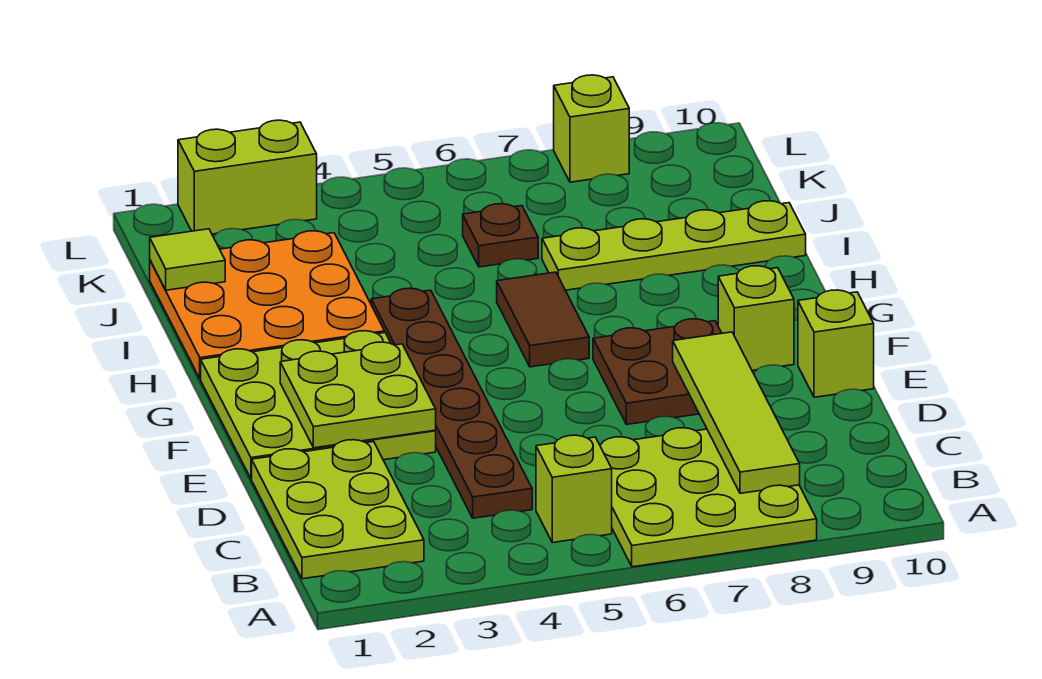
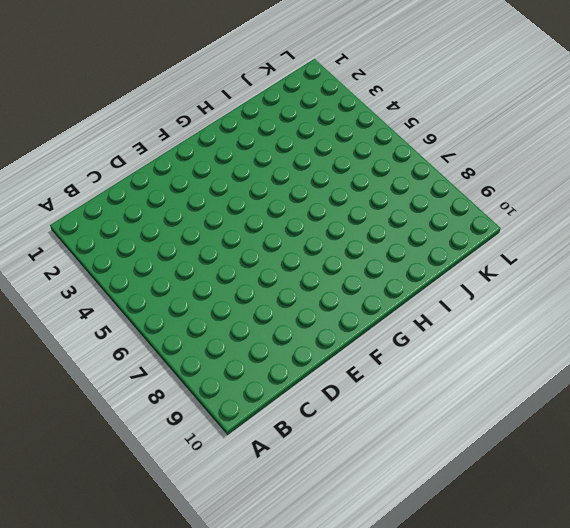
none -> lime plate A6:C8 level 1
none -> lime plate B1:D2 level 1
none -> lime brick B5 level 1

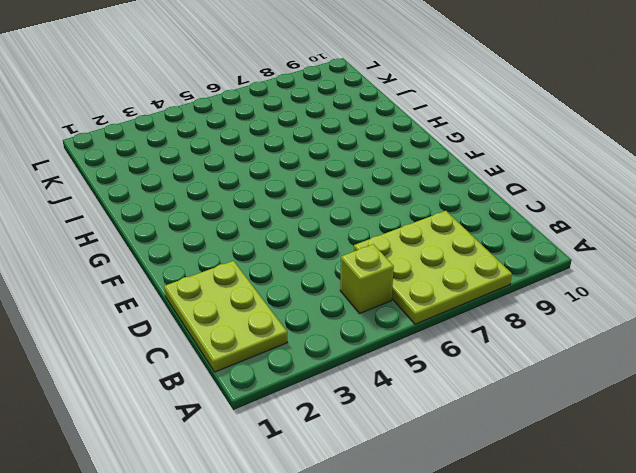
none -> brown plate C4:H4 level 1
none -> lime plate E1:G3 level 1
none -> brown plate E7:F8 level 1

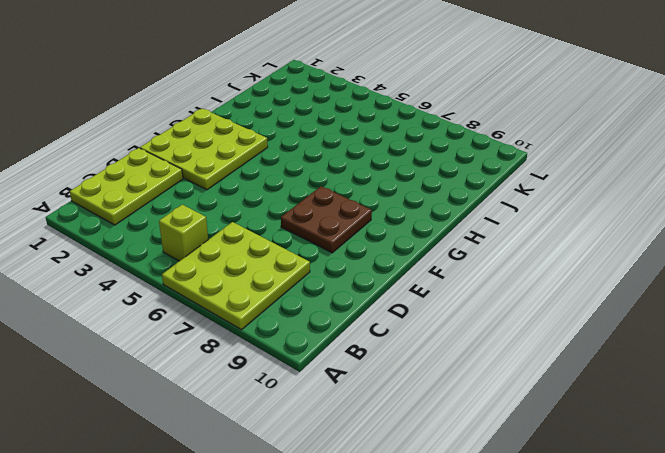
none -> brown plate C4:H4 level 1
none -> lime brick E10 level 1
none -> lime brick F9 level 1

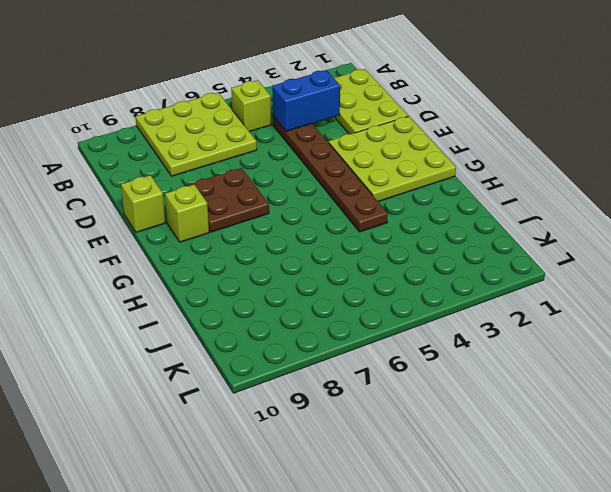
blue brick C3:C4 level 2 -> none
none -> brown tile G6:H6 level 1
none -> orange plate H1:J3 level 1
none -> lime plate I7:I10 level 1

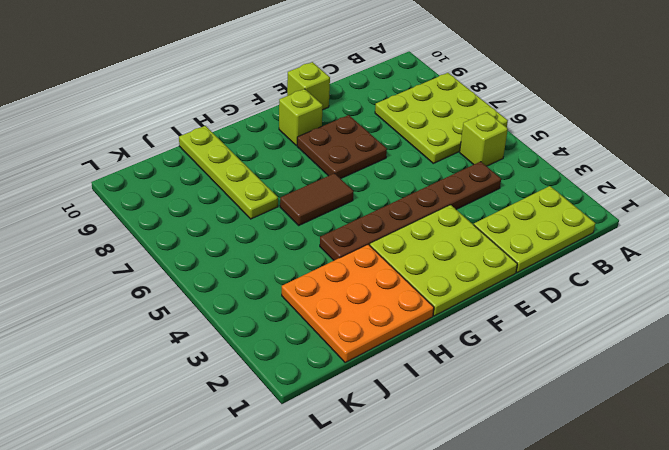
none -> brown plate J6 level 1
none -> lime brick L2:L3 level 1
none -> lime brick L8 level 1

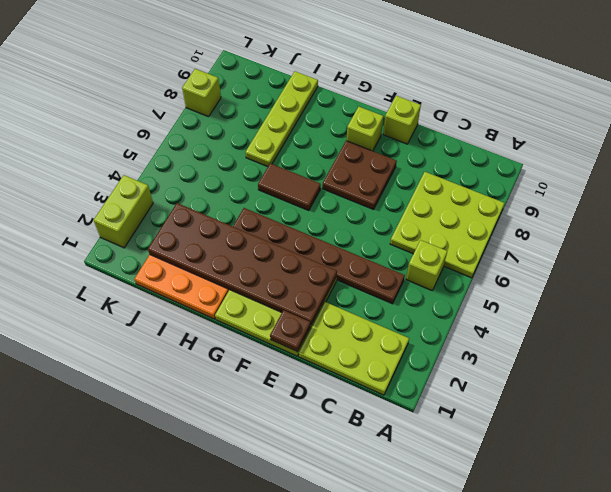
brown plate E1 level 2 -> brown plate J6 level 1
brown plate E2:J3 level 2 -> lime plate E2:F3 level 2
none -> lime tile B8:E8 level 2
none -> lime tile J1 level 2

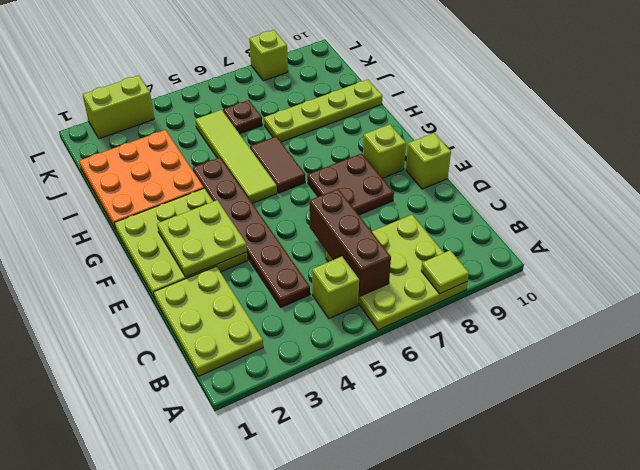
lime tile A8 level 2 -> lime tile J1 level 2
brown brick B6:D6 level 2 -> none
lime tile G5:J5 level 1 -> lime tile B8:E8 level 2

